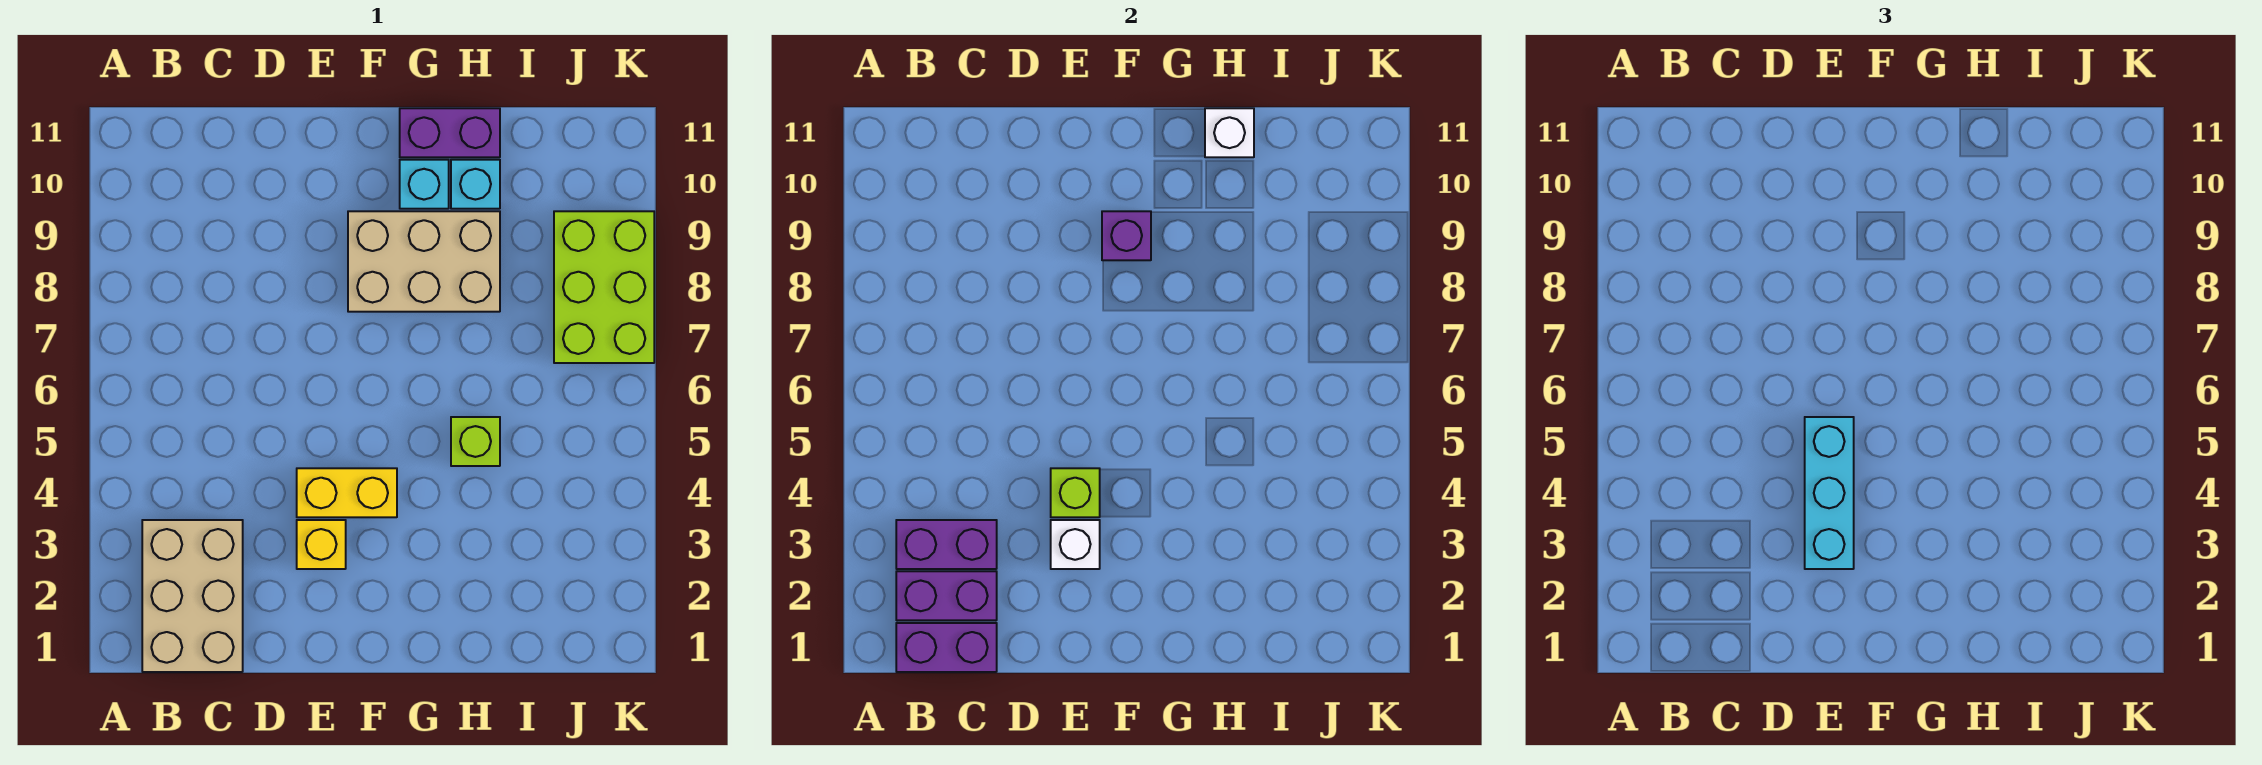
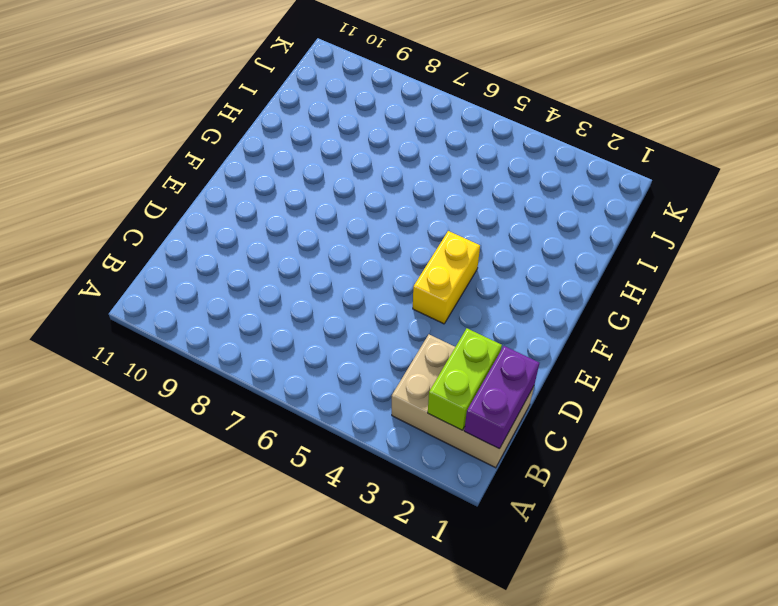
lime brick B2:C2 level 2 -> purple brick B2:C2 level 2
none -> yellow brick E3 level 1
none -> tan brick F8:H9 level 1
none -> cyan brick G10 level 1

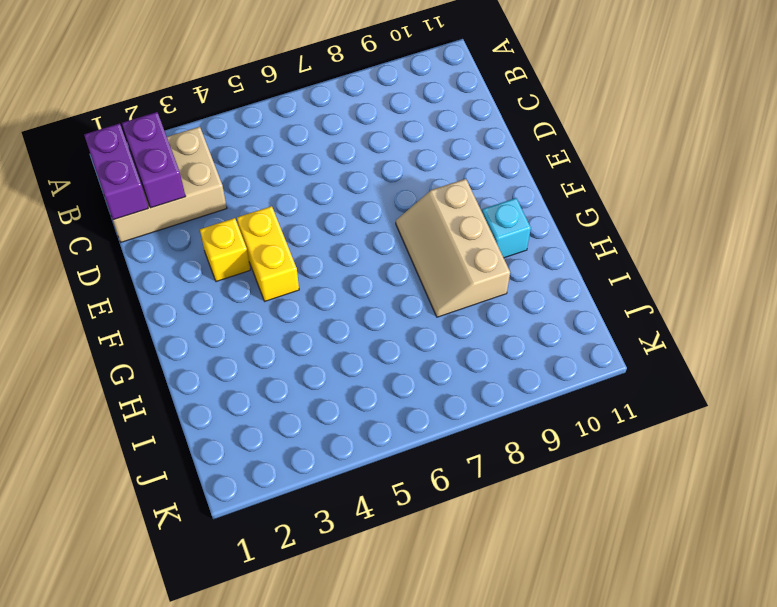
tan slope F8:H9 level 1 top 9 -> tan brick F8:H9 level 1
none -> purple brick G11:H11 level 1
none -> lime brick H5 level 1
none -> cyan brick H10 level 1

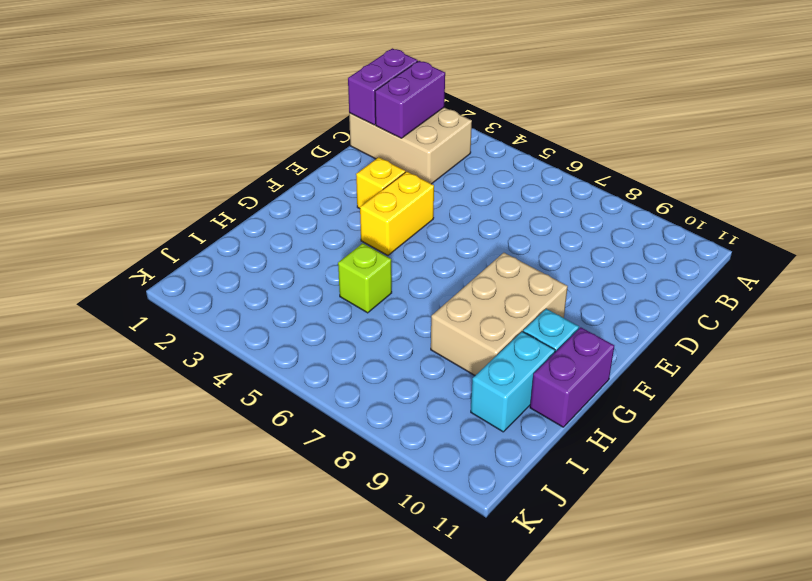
cyan brick H10:I10 level 1 -> cyan brick H10 level 1
none -> lime brick J7:K9 level 1
none -> purple brick B3:C3 level 2
none -> white brick E3 level 2

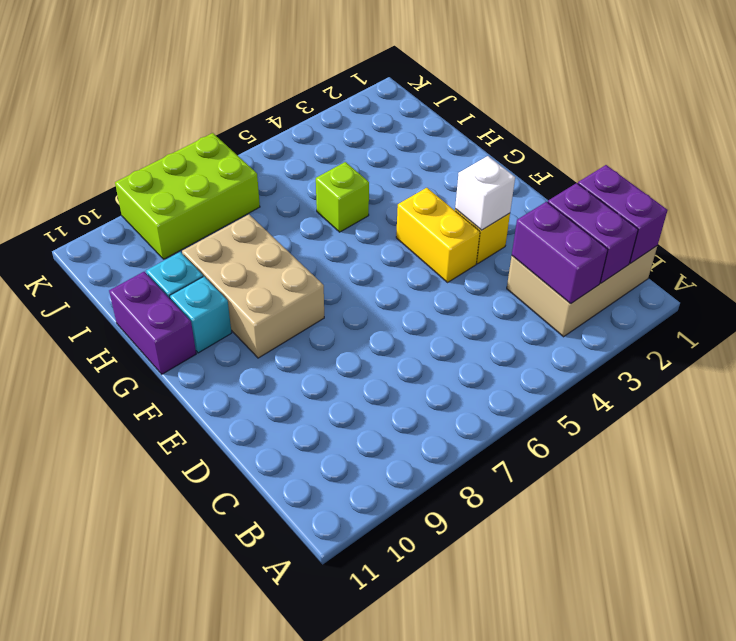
none -> lime brick E4 level 2
none -> purple brick F9 level 2
none -> white brick H11 level 2

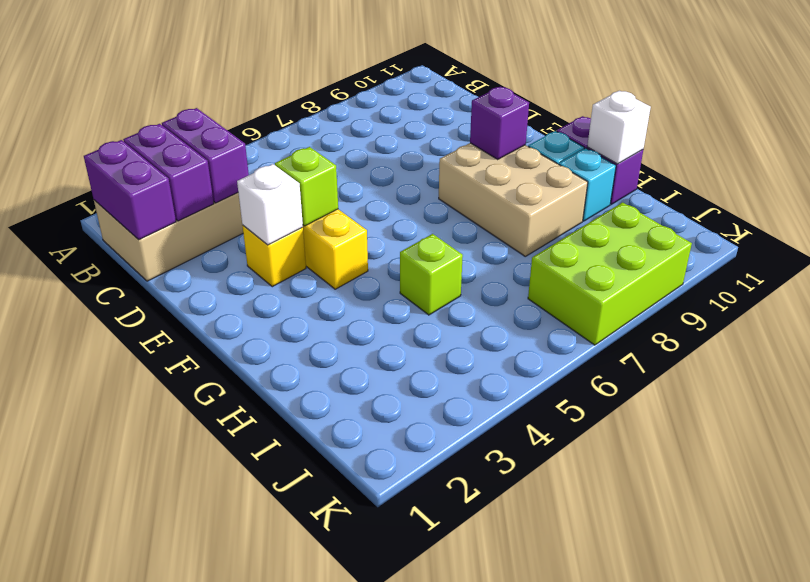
none -> cyan brick E3:E5 level 3

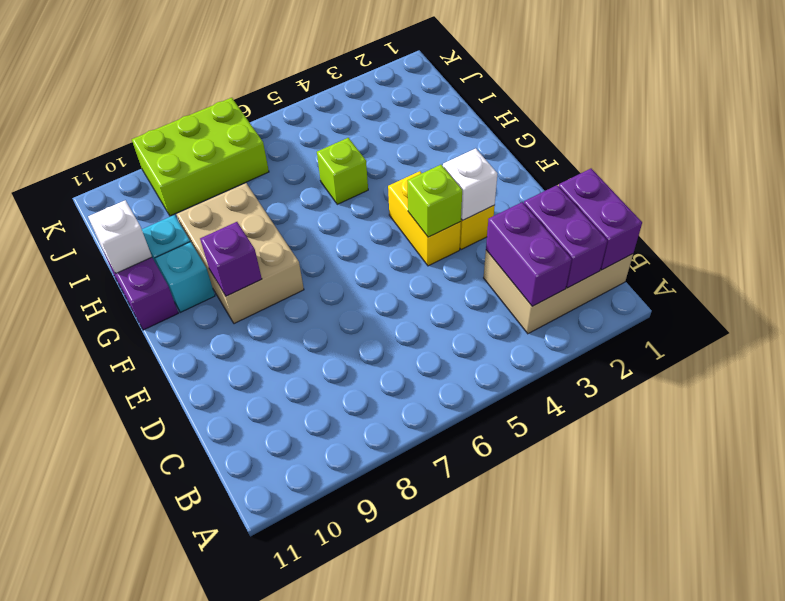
none -> cyan brick E3:E5 level 3

